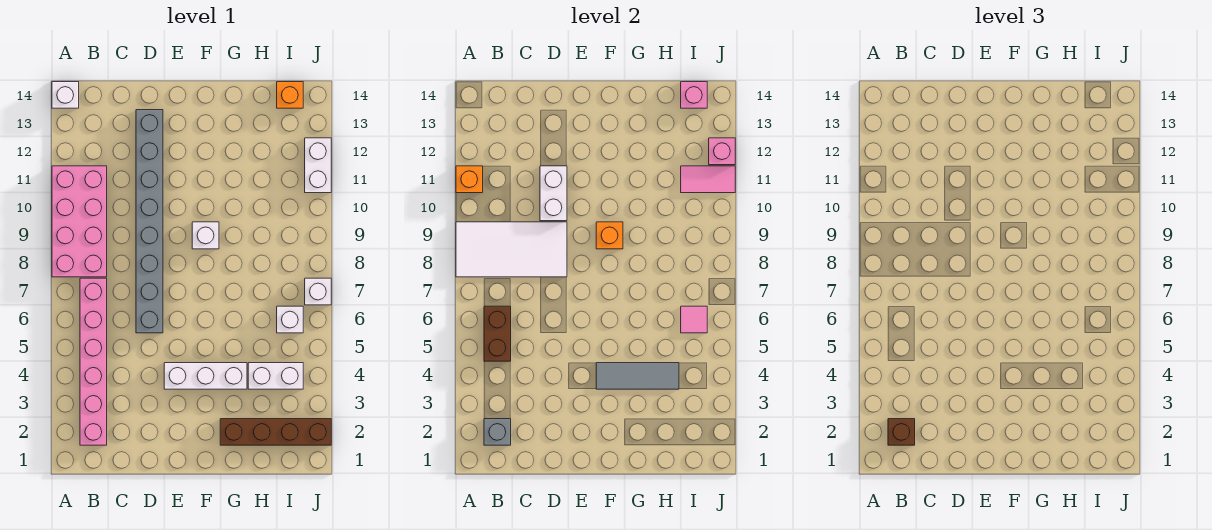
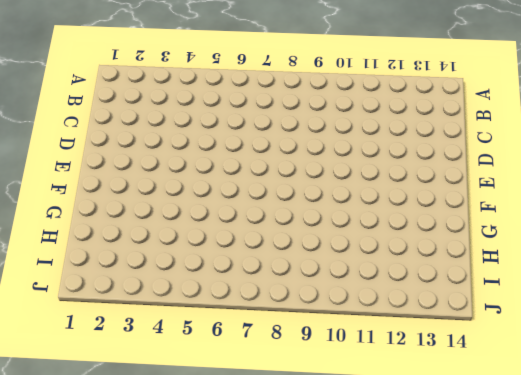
none -> pink brick A8:B11 level 1
none -> white brick A14 level 1
none -> pink brick B2:B7 level 1

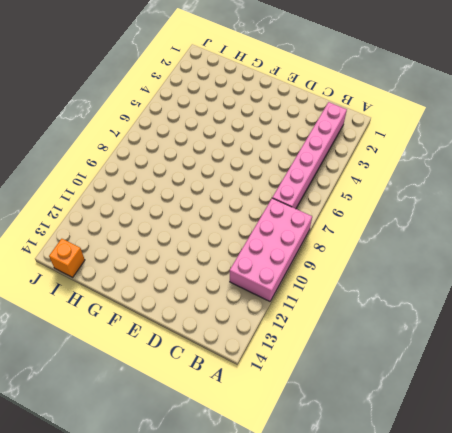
none -> white brick A14 level 1
none -> grey brick D6:D13 level 1
none -> white brick E4:G4 level 1

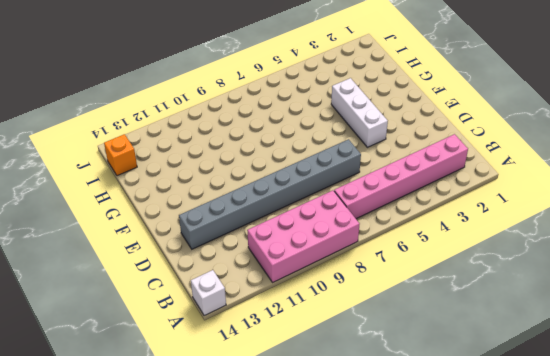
none -> white brick F9 level 1
none -> brown brick G2:J2 level 1
none -> white brick H4:I4 level 1

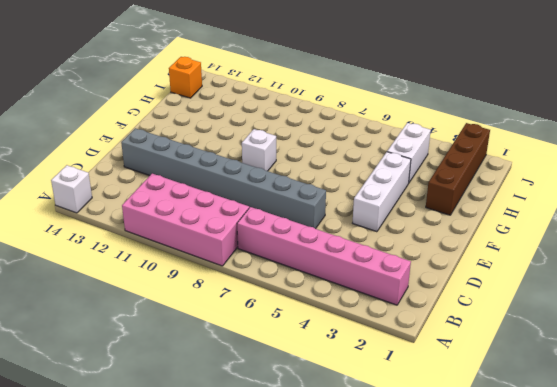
none -> white brick I6 level 1
none -> white brick J7 level 1
none -> white brick J11:J12 level 1

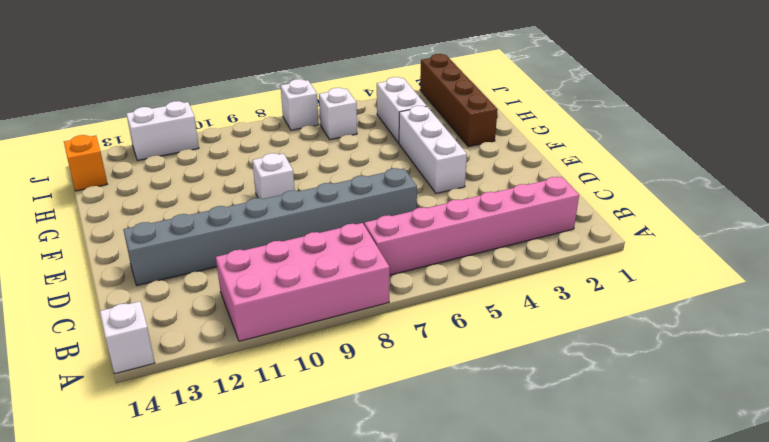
none -> white tile A8:D9 level 2
none -> orange brick A11 level 2
none -> grey brick B2 level 2

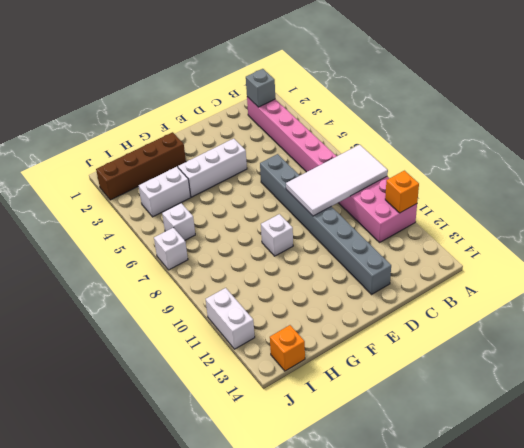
none -> white brick A14 level 1
none -> brown brick B5:B6 level 2
none -> white brick D10:D11 level 2

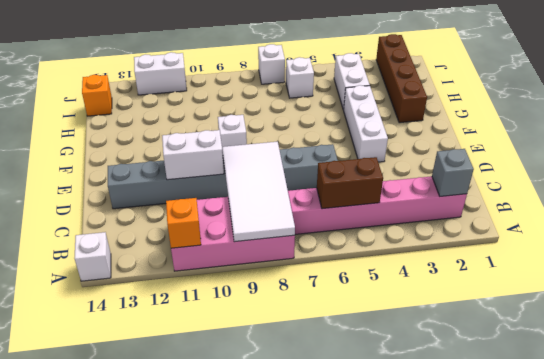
none -> grey tile F4:H4 level 2
none -> orange brick F9 level 2
none -> pink tile I6 level 2

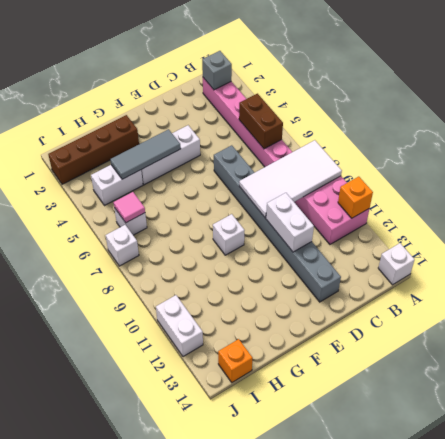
none -> orange brick F9 level 2
none -> pink tile I11:J11 level 2
none -> pink brick I14 level 2

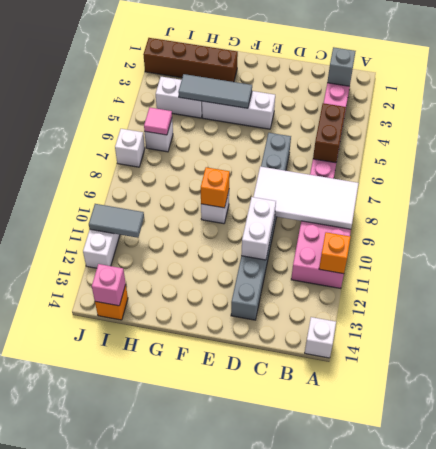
grey tile I11:J11 level 2 -> pink tile I11:J11 level 2
none -> pink brick J12 level 2
none -> brown brick B2 level 3

